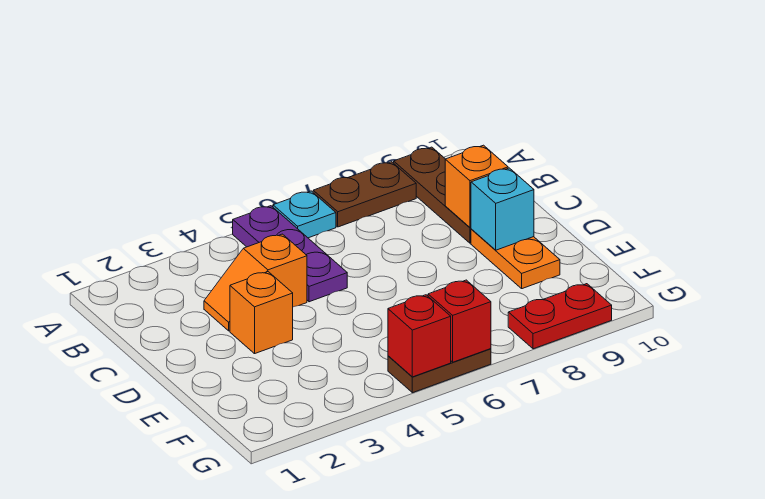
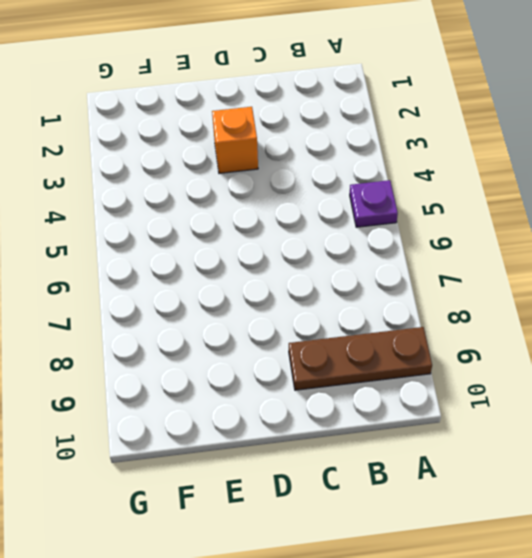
purple plate A5 level 1 -> purple plate A5:C5 level 1
none -> cyan plate A6 level 1
none -> brown plate A7:A8 level 1
none -> orange slope C3:C4 level 1 top 4

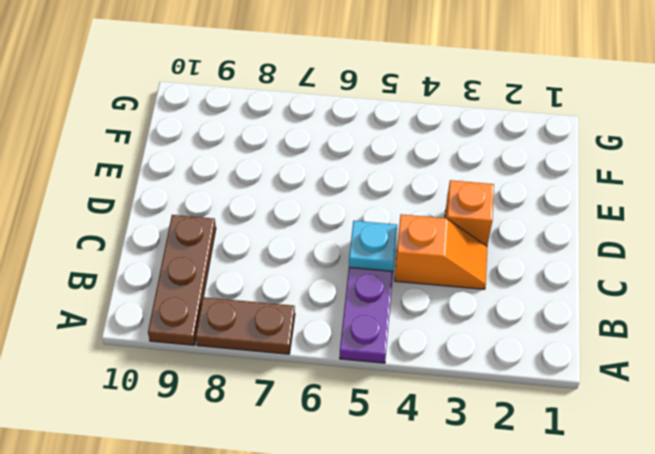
cyan plate C5 level 2 -> cyan plate A6 level 1
none -> orange plate D9:E9 level 1
none -> brown plate G5:G6 level 1
none -> red plate G8:G9 level 1

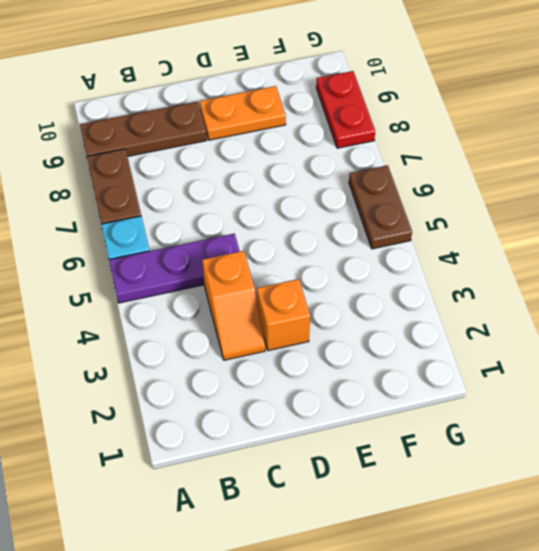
none -> orange brick C9 level 2
none -> cyan brick D9 level 2
none -> red brick G5 level 2

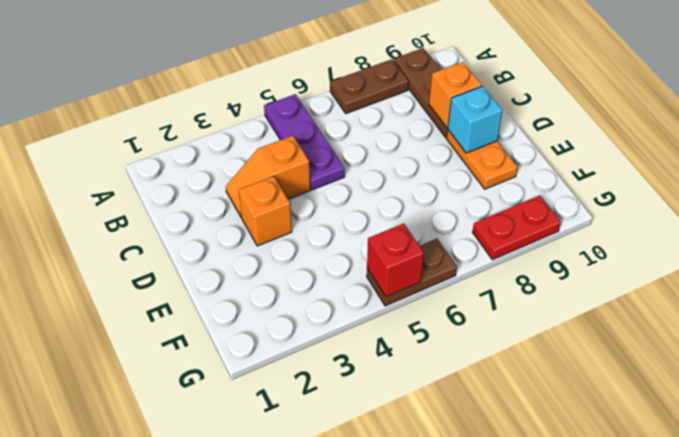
none -> cyan plate A6 level 1
none -> red brick G6 level 2

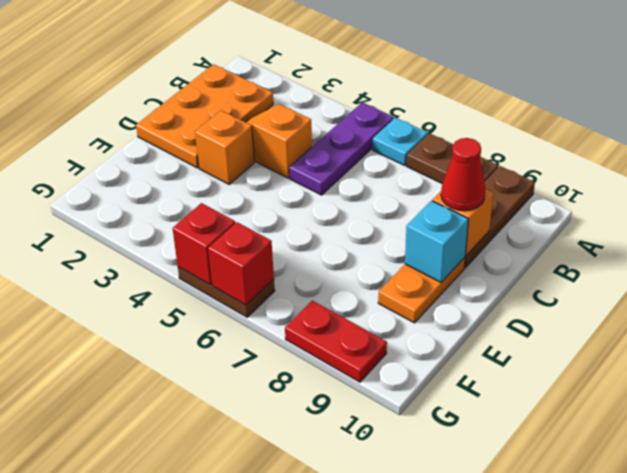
orange plate B1:D2 level 1 -> none
red cone C9 level 3 -> none

